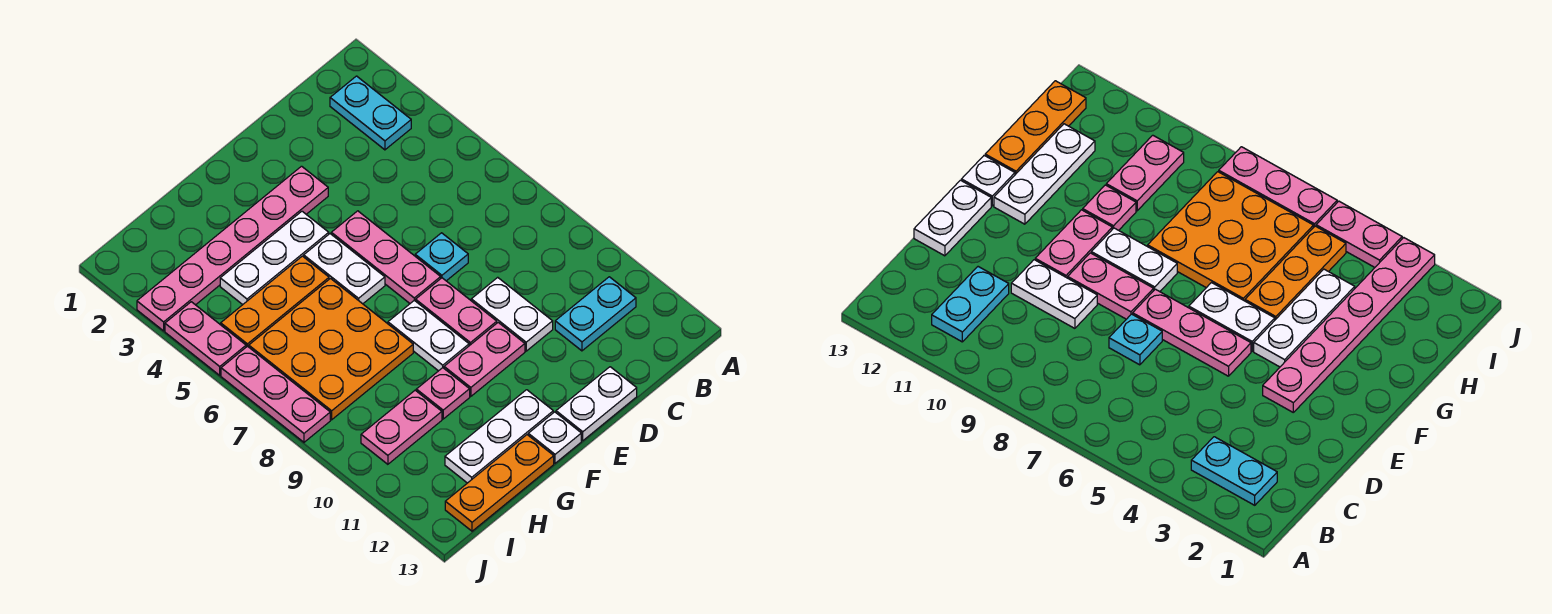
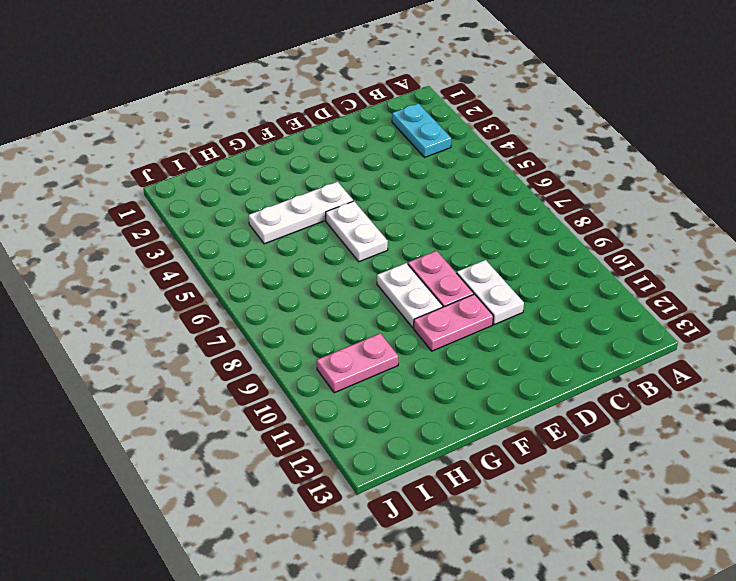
none -> cyan plate B11:C11 level 1
none -> cyan plate D7 level 1
none -> white plate D13:E13 level 1

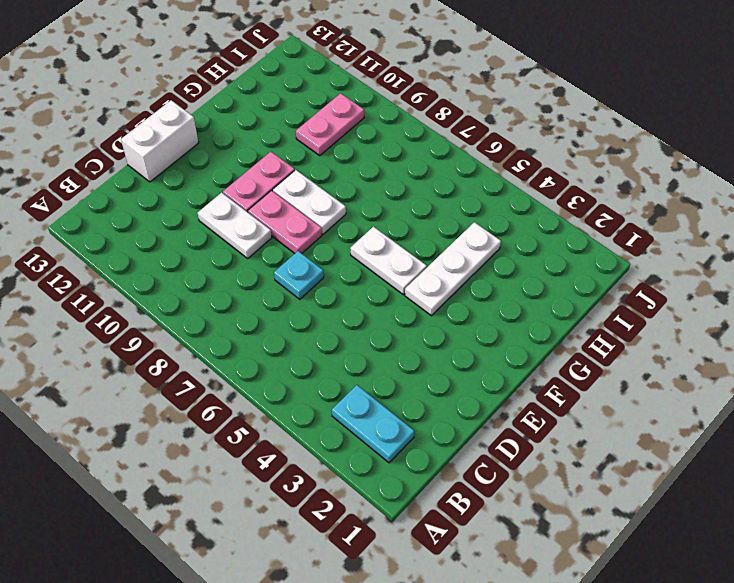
white brick D13:E13 level 1 -> white plate D13:E13 level 1
none -> cyan plate B11:C11 level 1
none -> pink plate E3:J3 level 1
none -> pink plate E5:E7 level 1

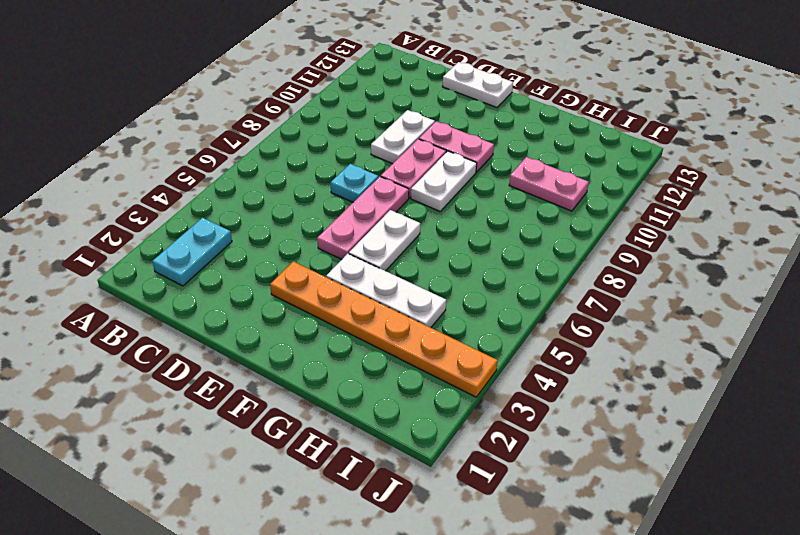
orange plate E3:J3 level 1 -> pink plate E3:J3 level 1
none -> cyan plate B11:C11 level 1
none -> white plate F12:H12 level 1
none -> white plate F13 level 1

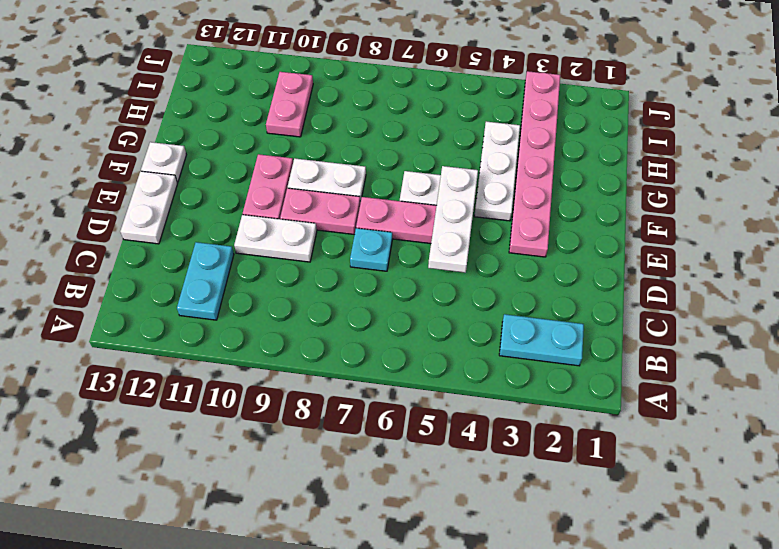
white plate D5:F5 level 2 -> white plate F12:H12 level 1
none -> orange plate G5:I5 level 1
none -> orange plate G6:I8 level 1
none -> pink plate G10 level 1

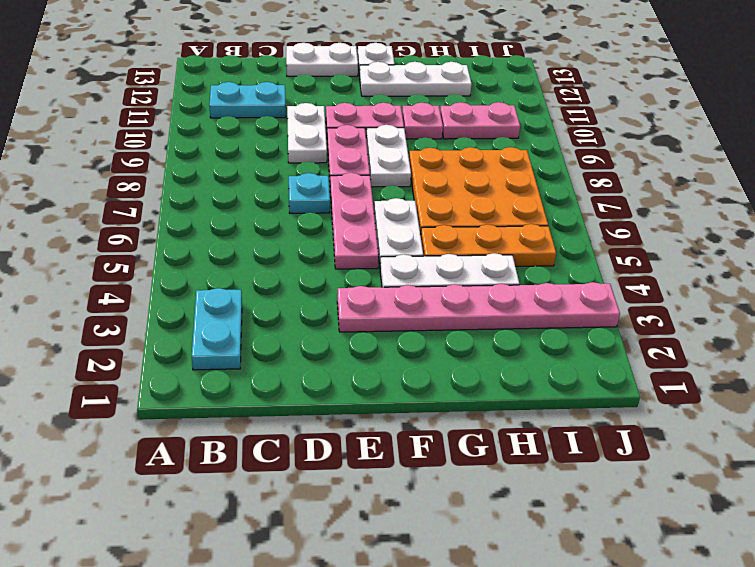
none -> orange plate G13:I13 level 1
none -> pink plate J4:J5 level 1
none -> pink plate J6:J8 level 1

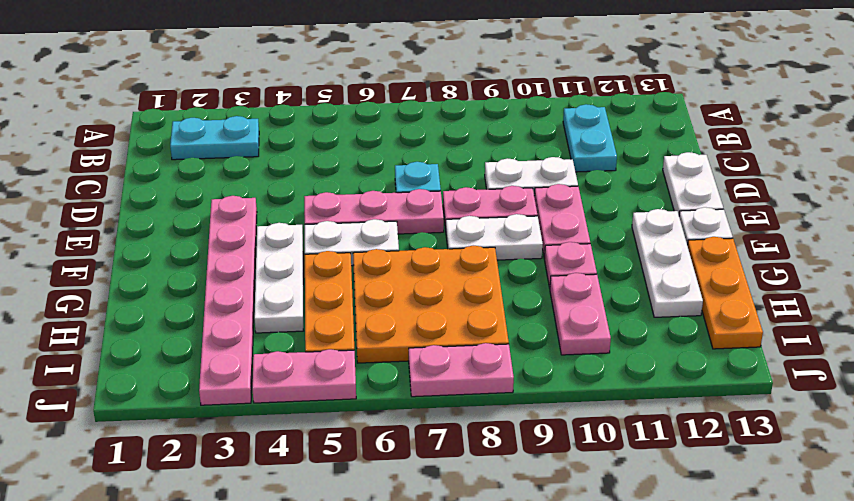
pink plate J7:J8 level 1 -> pink plate J6:J8 level 1

